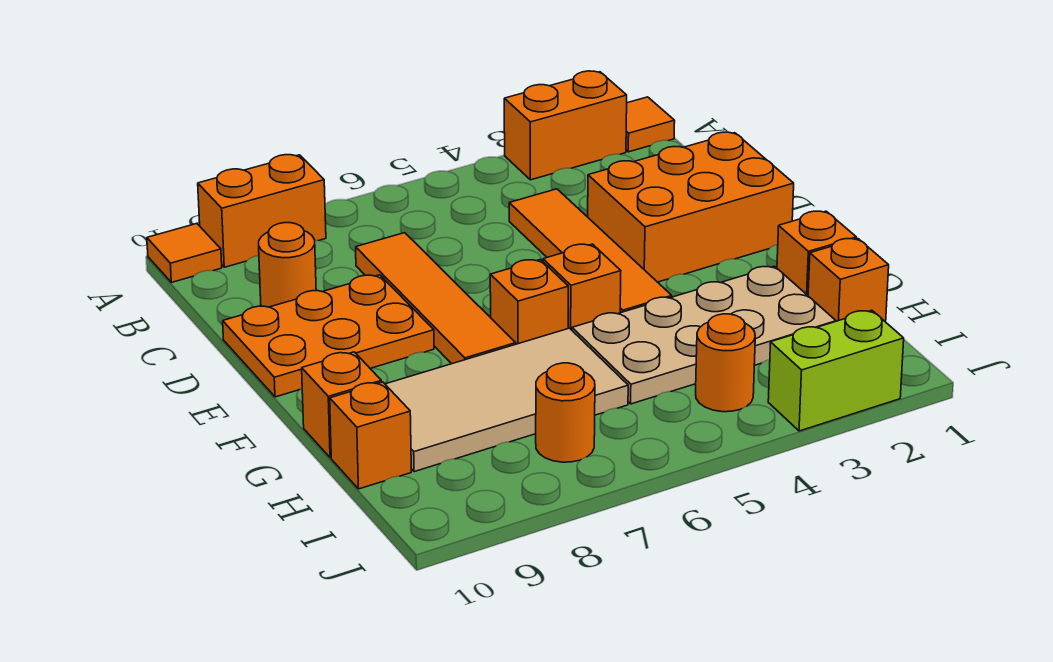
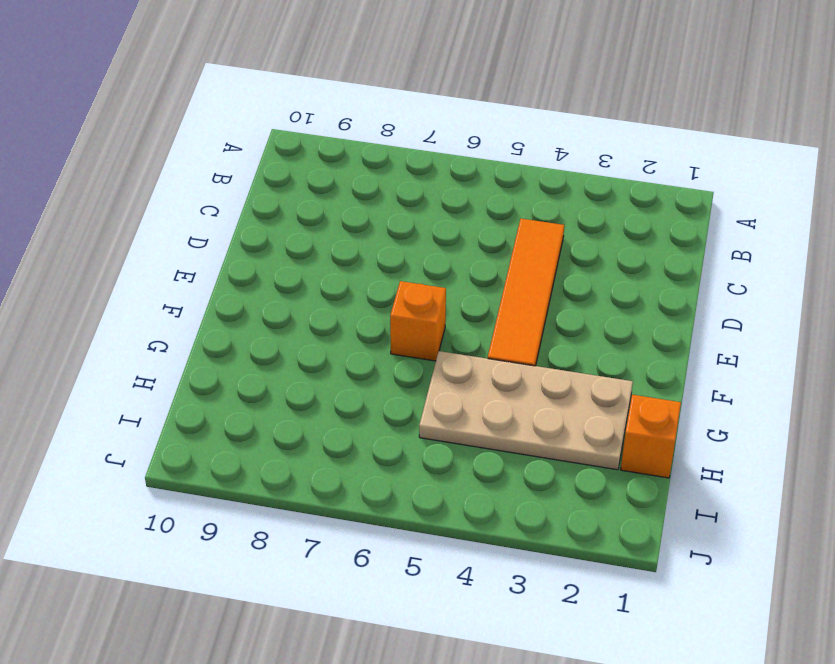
none -> orange tile A1 level 1
none -> orange brick A2:A3 level 1
none -> orange brick A8:A9 level 1

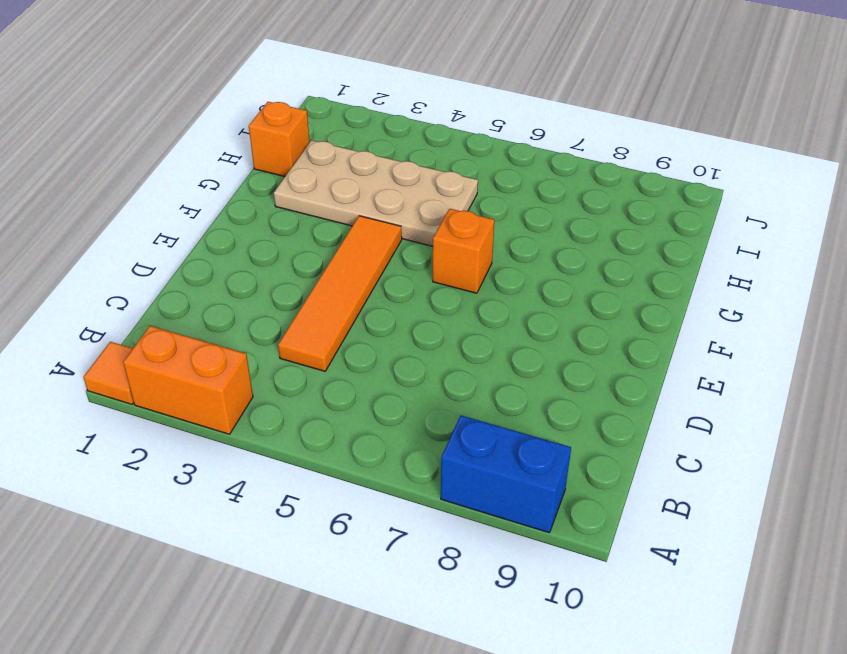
blue brick A8:A9 level 1 -> orange brick A8:A9 level 1
none -> orange tile A10 level 1
none -> orange tile C7:F7 level 1
none -> orange round brick C9 level 1

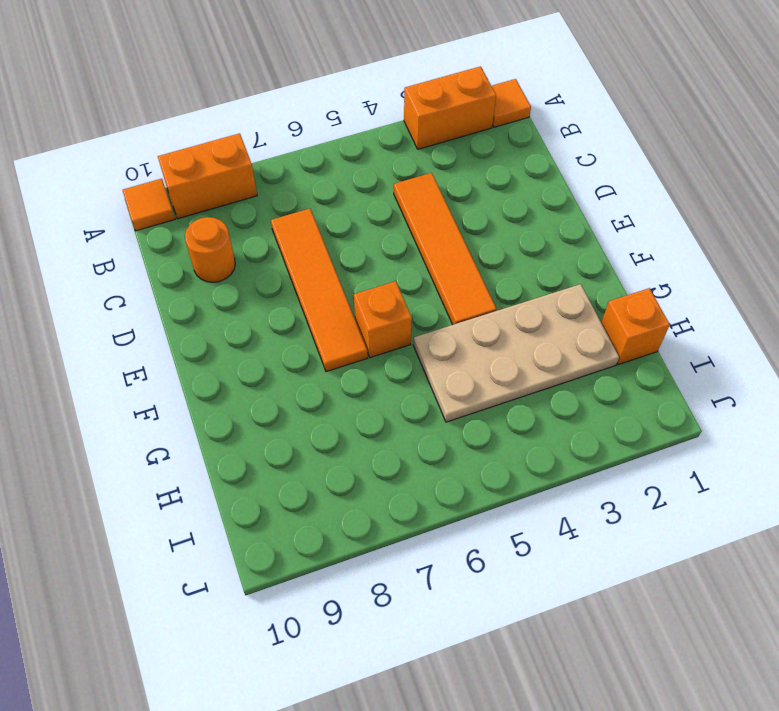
none -> orange brick D1:E3 level 1
none -> orange plate D8:E10 level 1
none -> orange brick F5 level 1

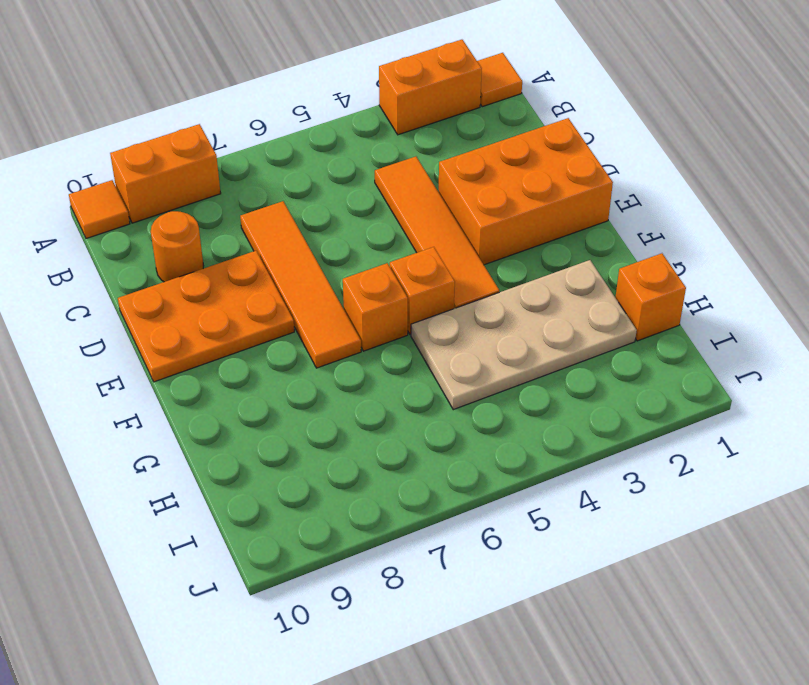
none -> orange brick G1 level 1
none -> tan tile G6:H9 level 1
none -> orange brick G10 level 1

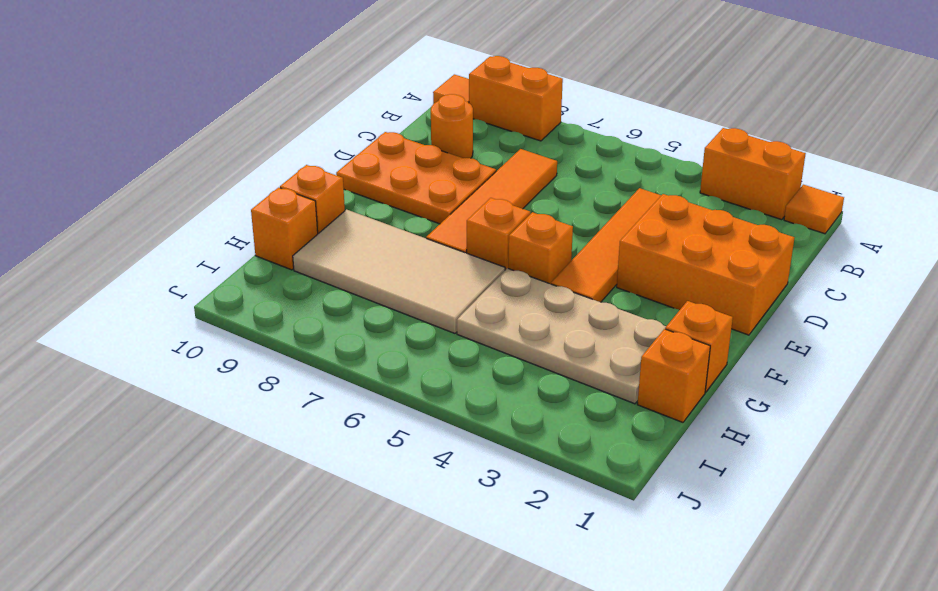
none -> orange round brick I4 level 1
none -> orange round brick I7 level 1
none -> lime brick J2:J3 level 1

